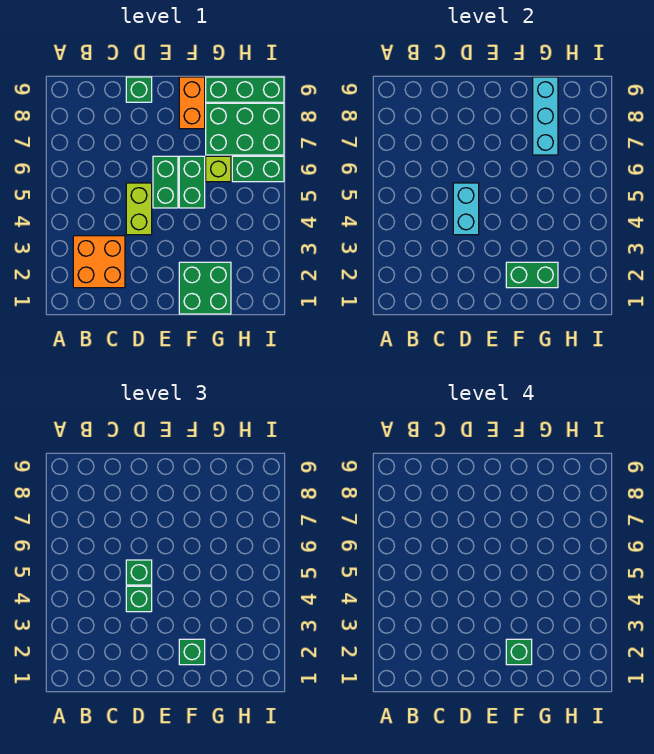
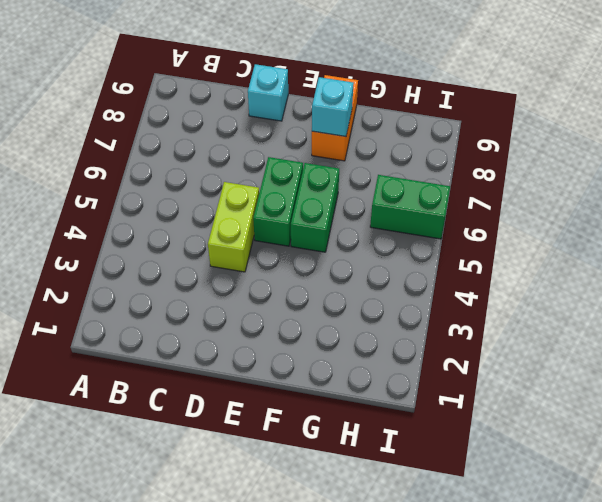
cyan brick D9 level 1 -> green brick D9 level 1
cyan brick F8 level 2 -> none
none -> orange brick B2:C3 level 1
none -> green brick F1:G2 level 1
none -> lime brick G6 level 1

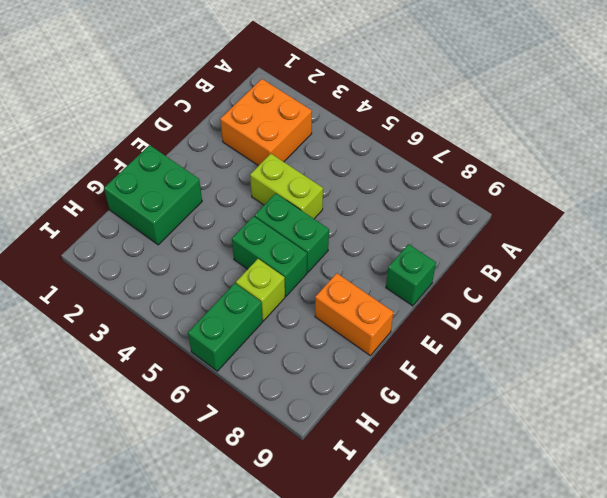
none -> green brick G7:I8 level 1
none -> green brick G9:I9 level 1
none -> cyan brick D4:D5 level 2

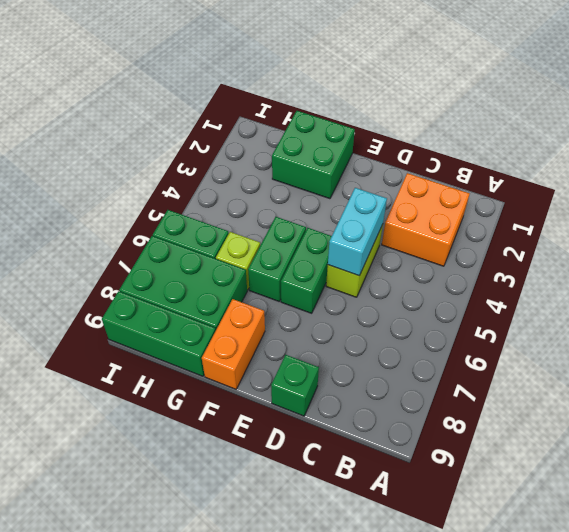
none -> green brick F2:G2 level 2
none -> cyan brick G7:G9 level 2
none -> green brick D4 level 3

